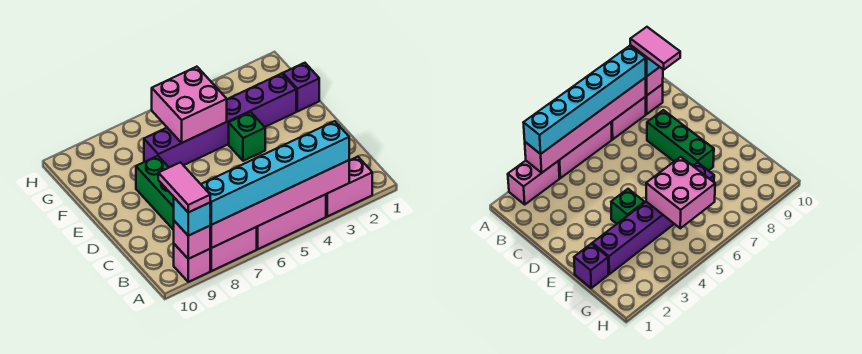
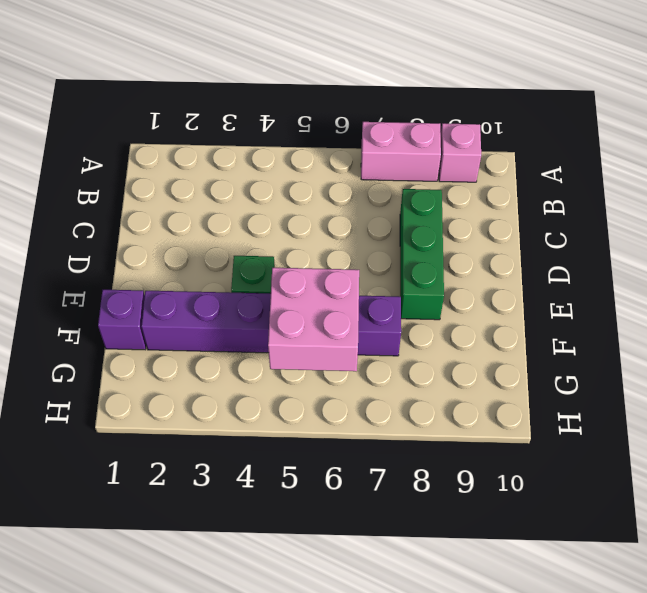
none -> pink brick A2:A3 level 1
none -> pink brick A4:A6 level 1
none -> pink brick A3:A8 level 2

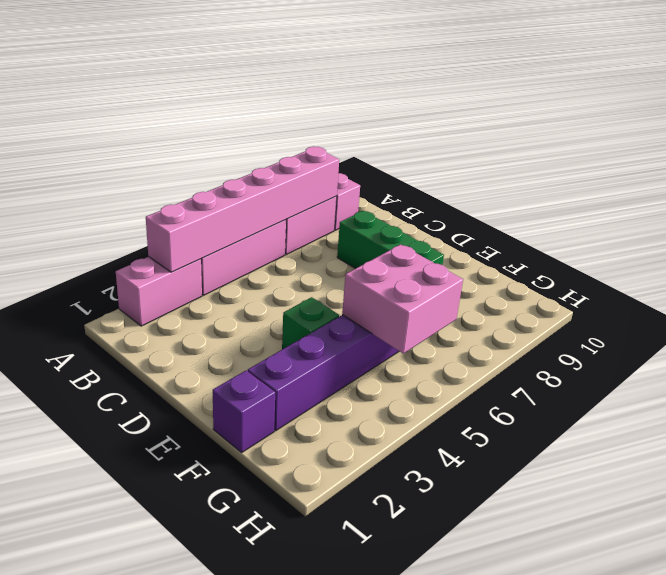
none -> pink brick A9 level 2
none -> cyan brick A3:A8 level 3
none -> cyan brick A9 level 3

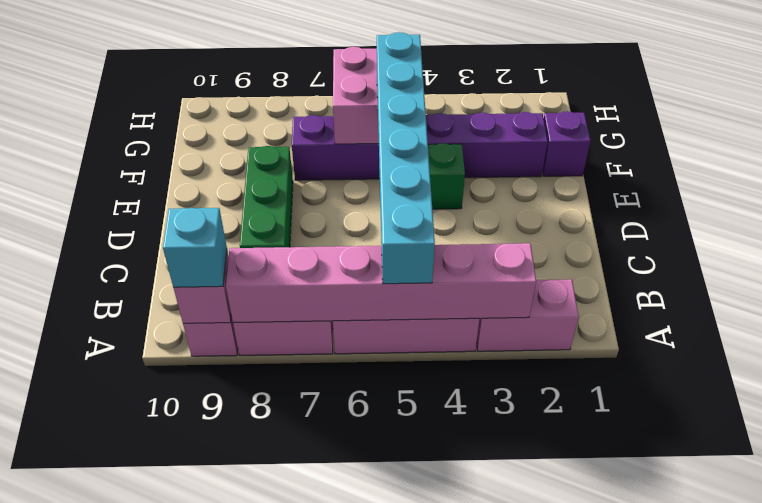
cyan brick A5:F5 level 3 -> cyan brick A3:A8 level 3
none -> pink tile A9:B9 level 4

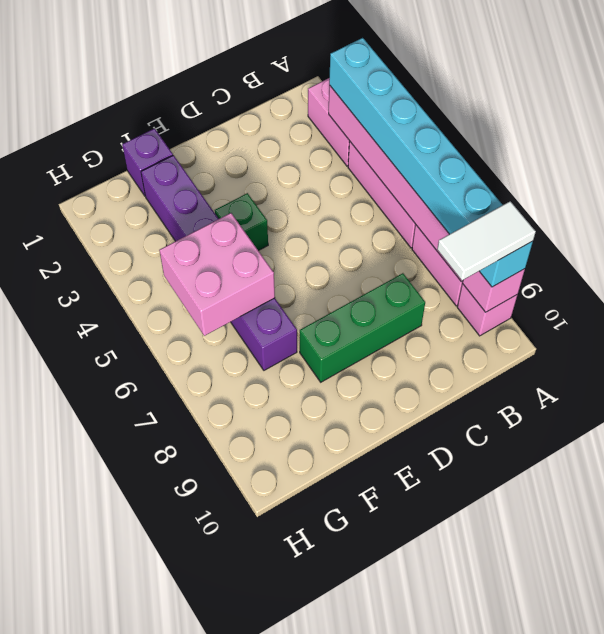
white tile A9:B9 level 4 -> pink tile A9:B9 level 4

